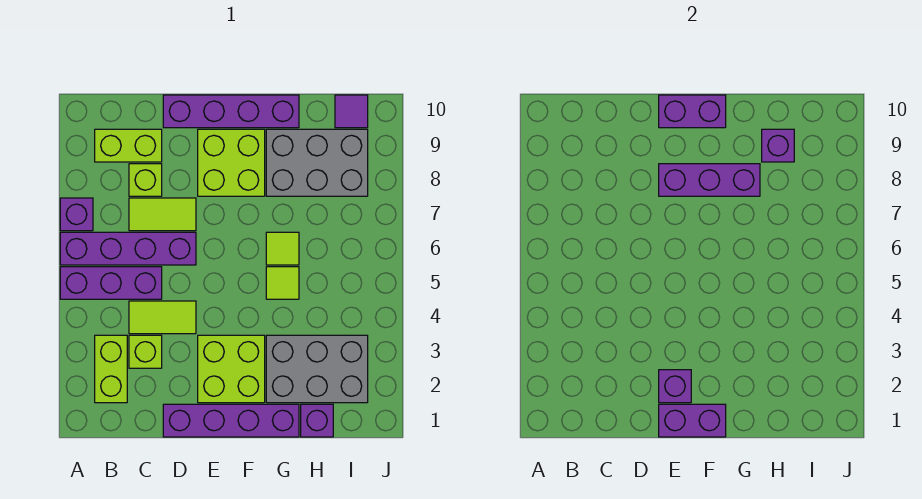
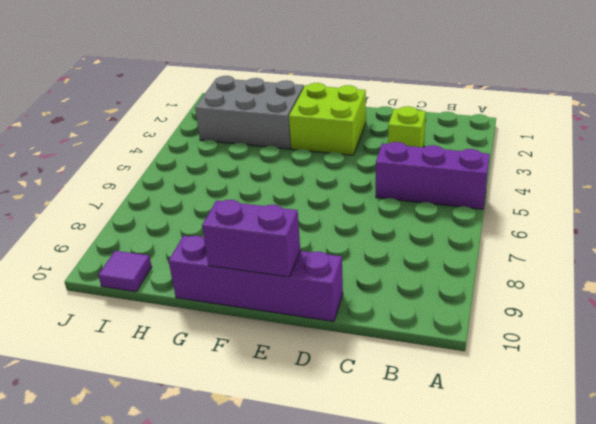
none -> purple brick A6:D6 level 1
none -> purple brick A7 level 1
none -> lime brick B2:B3 level 1

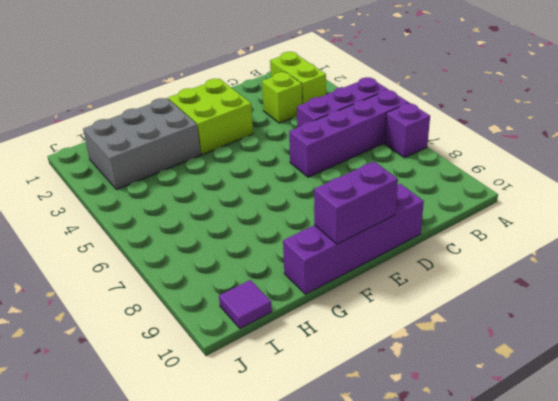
none -> lime brick B9:C9 level 1
none -> lime tile C4:D4 level 1
none -> lime tile C7:D7 level 1

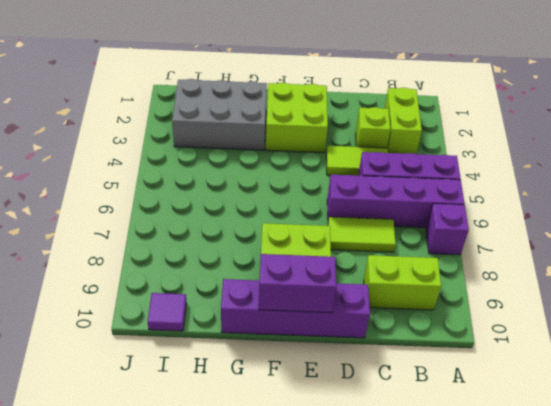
none -> lime brick C8 level 1
none -> purple brick D1:G1 level 1
none -> lime tile G5 level 1

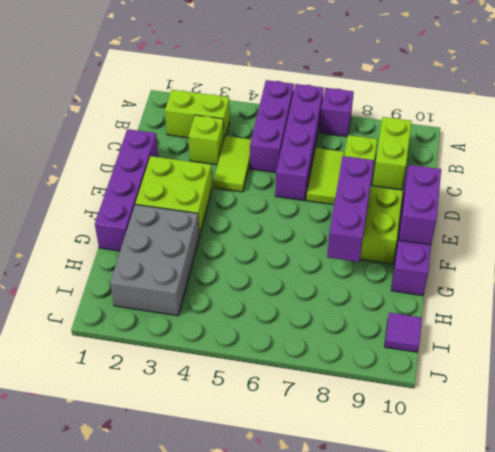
none -> lime tile G5 level 1
none -> lime tile G6 level 1
none -> grey brick G8:I9 level 1

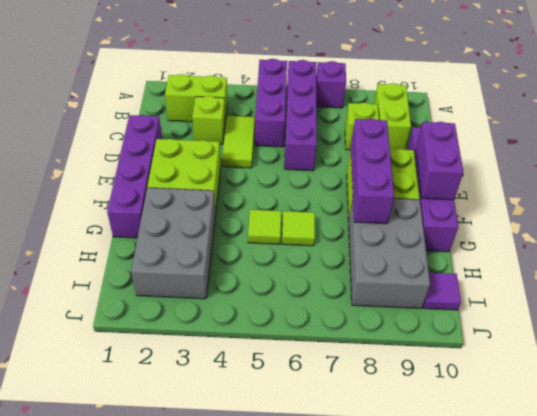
none -> lime tile C7:D7 level 1
none -> purple brick H1 level 1
none -> purple brick E1:F1 level 2

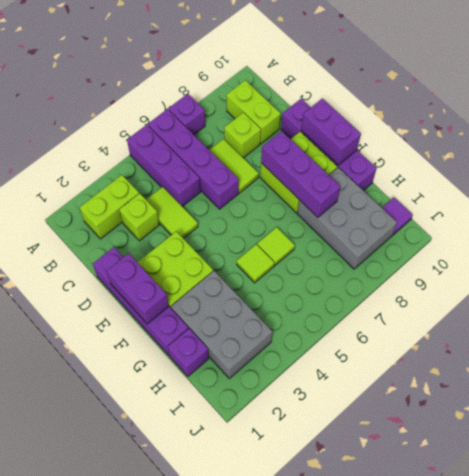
none -> purple brick E2 level 2
none -> purple brick H9 level 2

